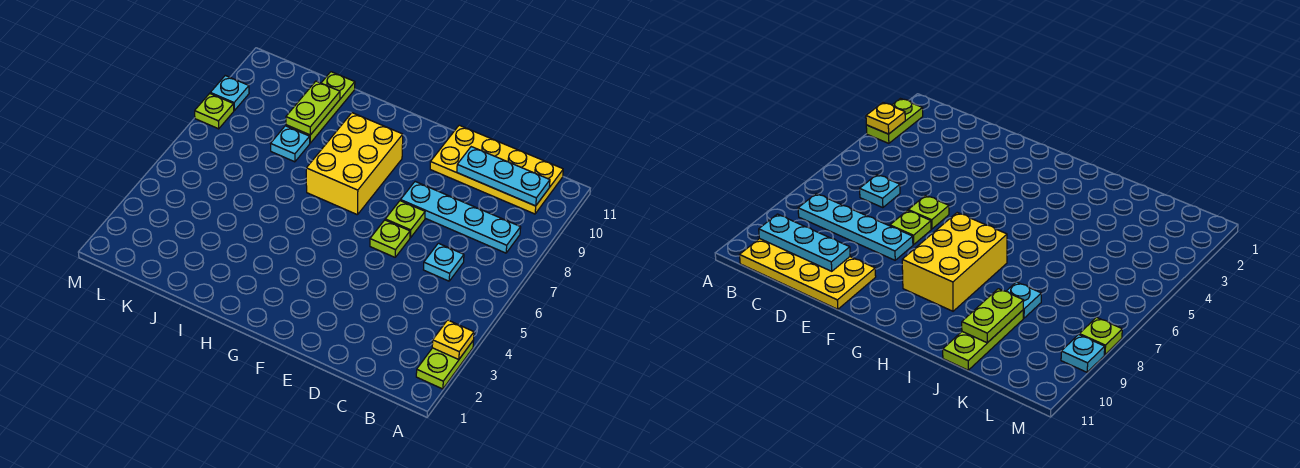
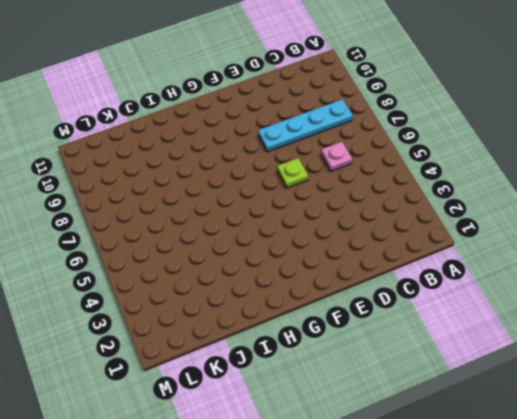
pink plate C6 level 1 -> cyan plate C6 level 1
none -> lime plate A2:A3 level 1
none -> yellow plate B10:E11 level 1
none -> lime plate E7 level 1

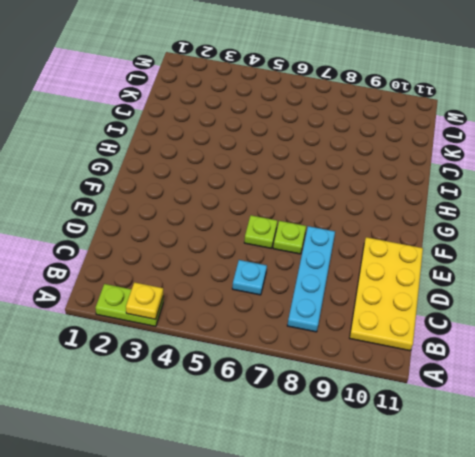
none -> yellow brick G7:H9 level 1
none -> cyan plate J8 level 1
none -> lime plate J9:J11 level 1

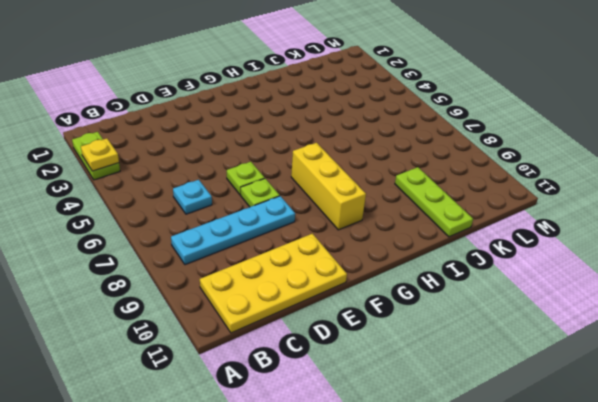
yellow brick G7:G9 level 1 -> yellow brick G7:H9 level 1
none -> cyan plate J8 level 1
none -> lime plate M8 level 1
none -> cyan plate M9 level 1

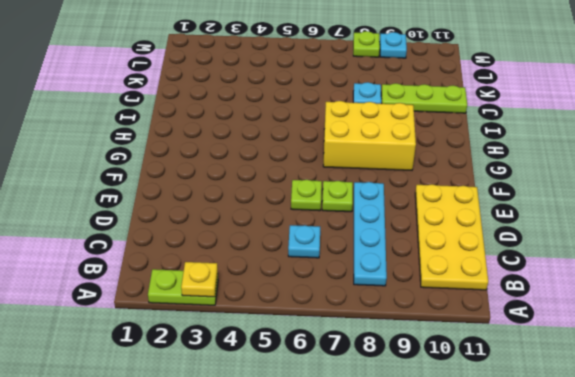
none -> cyan plate B10:D10 level 2
none -> lime plate J9:J10 level 2

